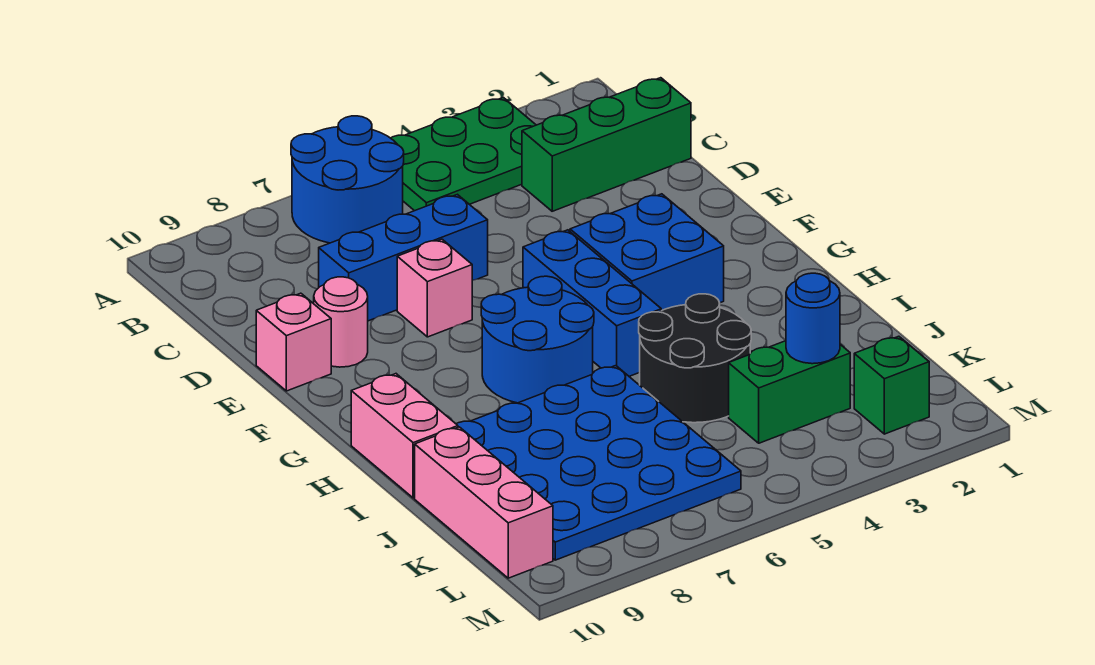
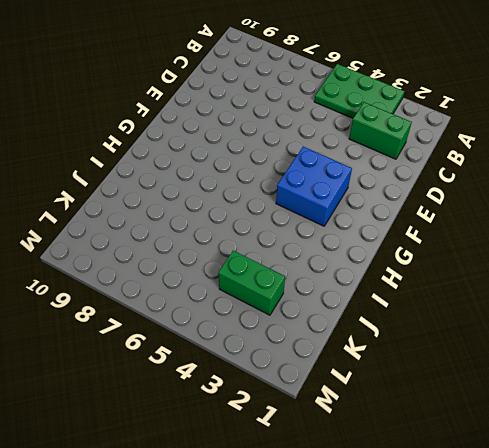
green brick C2:C3 level 1 -> green brick C1:C3 level 1
none -> blue round brick A6:B7 level 1
none -> blue brick D6:D8 level 1
none -> pink brick E7 level 1

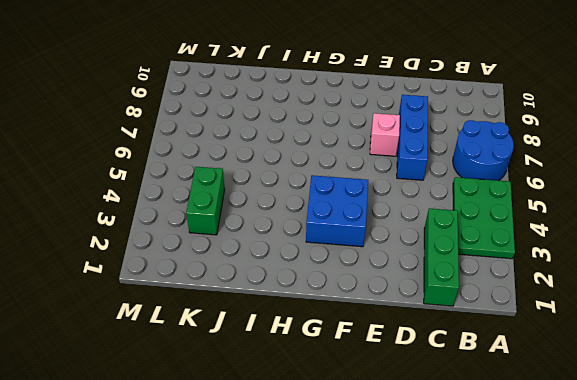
none -> pink round brick E9 level 1
none -> pink brick E10 level 1
none -> blue brick F5:H5 level 1

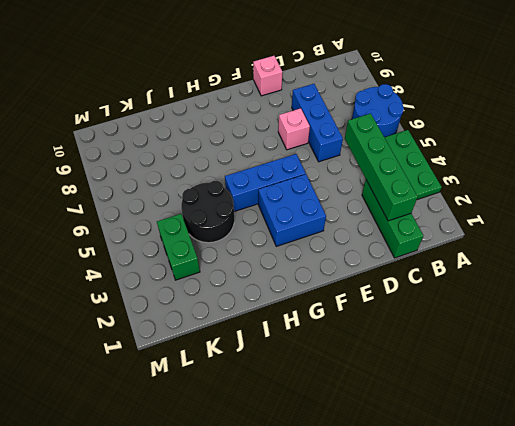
green brick C2:C5 level 2 -> none
none -> pink round brick E9 level 1
none -> blue round brick G6:H7 level 1
none -> pink brick H10:I10 level 1

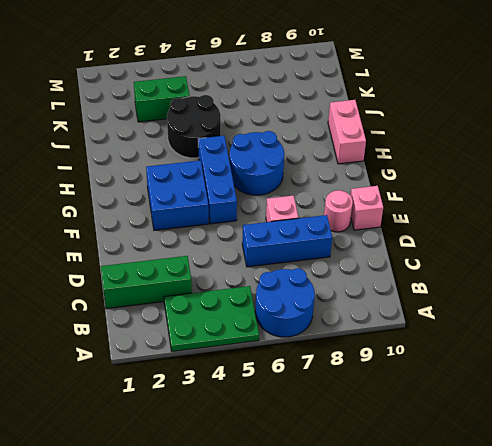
none -> blue plate I6:L9 level 1
none -> pink brick J10:L10 level 1
none -> green brick L2 level 1

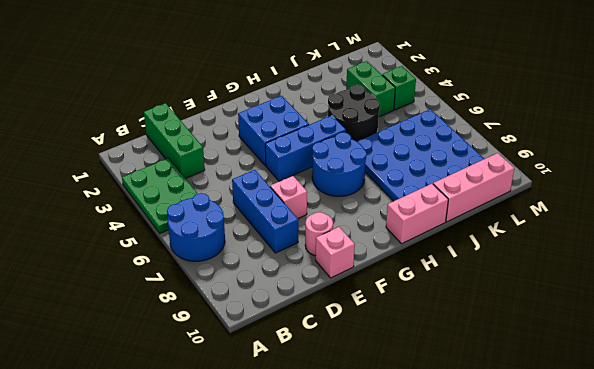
green brick L4 level 1 -> green brick L2 level 1
none -> blue round brick K3 level 2

